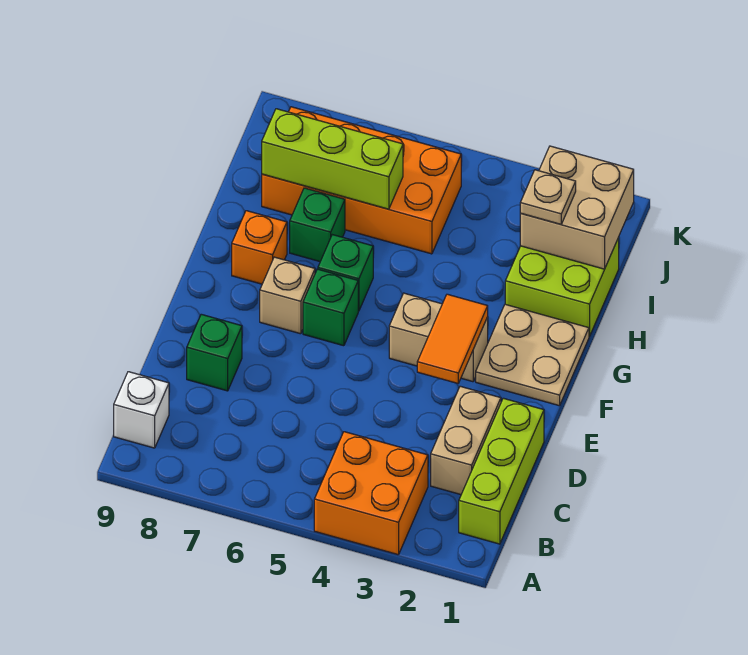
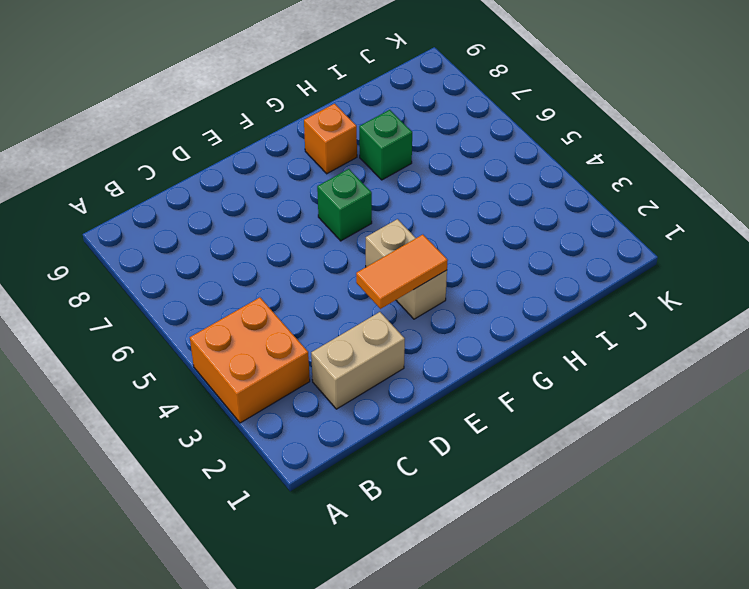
none -> lime brick B1:D1 level 1
none -> white brick B9 level 1
none -> green brick D8 level 1

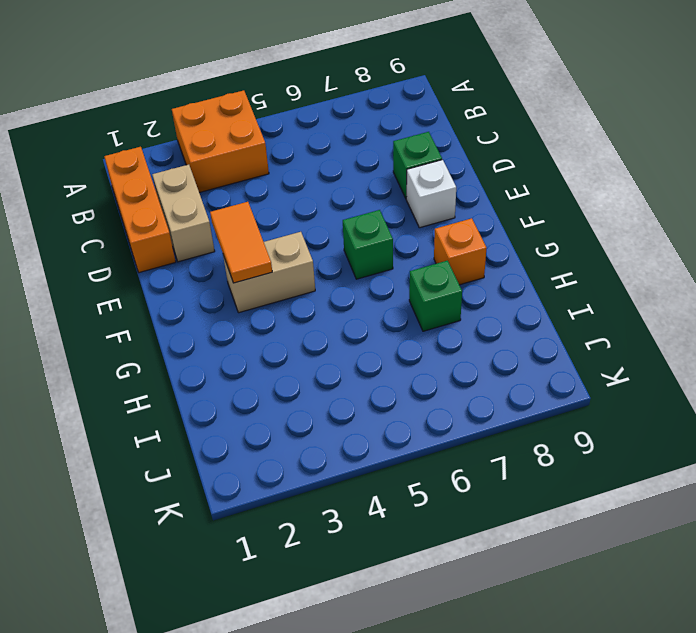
orange brick B1:D1 level 1 -> lime brick B1:D1 level 1
white brick E8 level 1 -> white brick B9 level 1
none -> tan plate F1:G2 level 1
none -> tan brick F7 level 1
none -> green brick G6 level 1

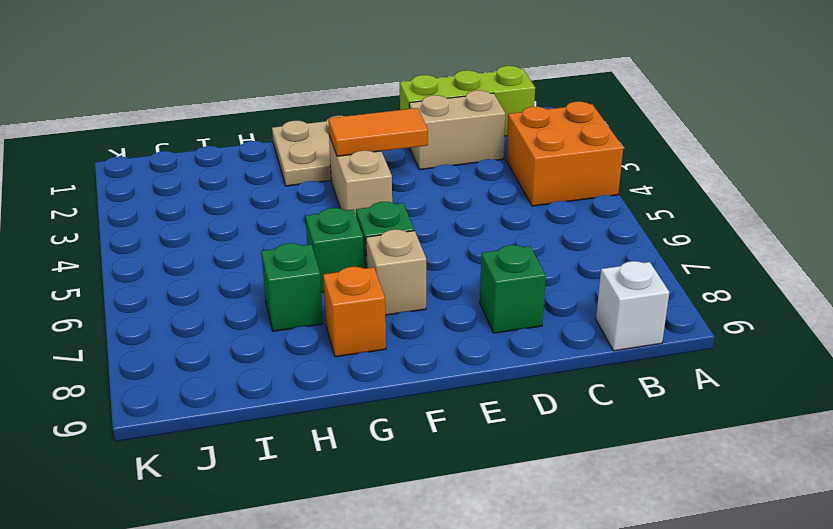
none -> lime brick H1:I2 level 1
none -> orange brick I5:J8 level 1
none -> tan brick I1:J2 level 2

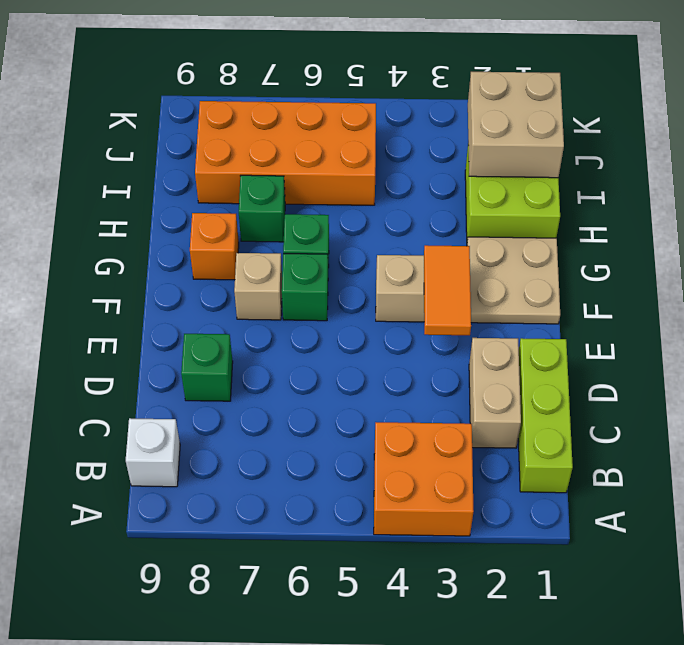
none -> lime brick I6:I8 level 2
none -> tan plate I2 level 3

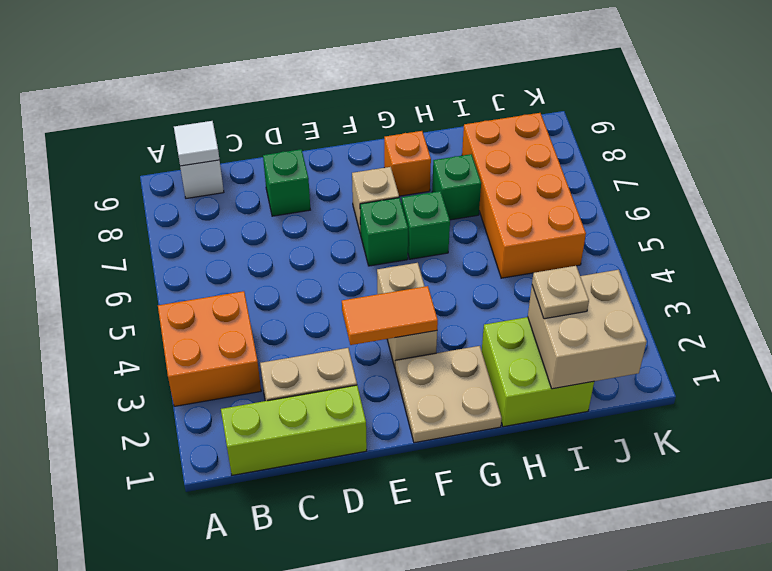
white tile B9 level 2 -> none
none -> lime brick I6:I8 level 2

